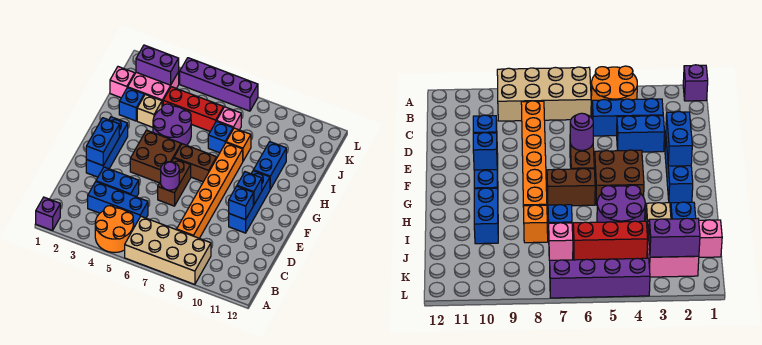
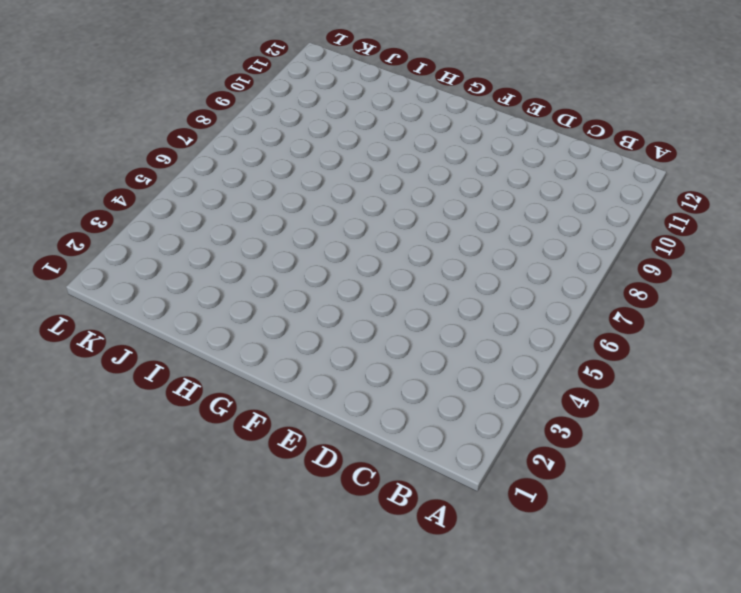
none -> purple brick A1 level 1
none -> orange round brick A4:B5 level 1
none -> tan brick A6:B9 level 1

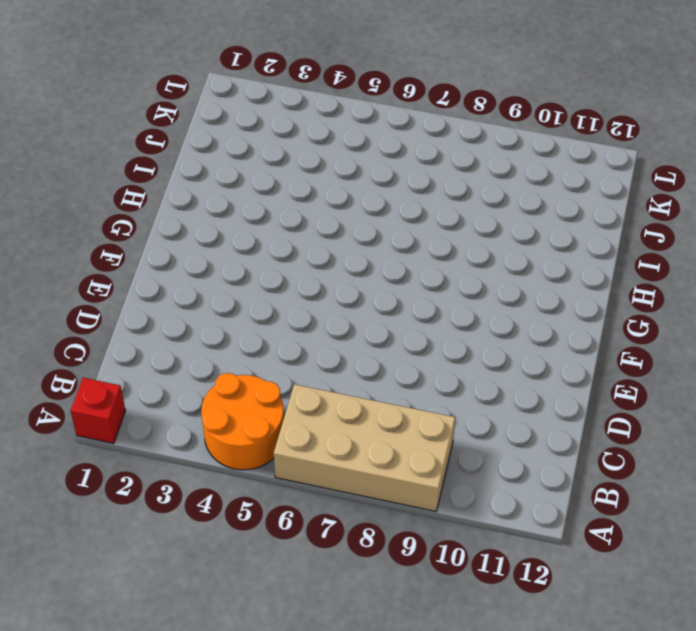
red brick A1 level 1 -> purple brick A1 level 1
none -> blue brick C3:C5 level 1
none -> orange brick C8:H8 level 1
none -> blue brick D3:D4 level 1

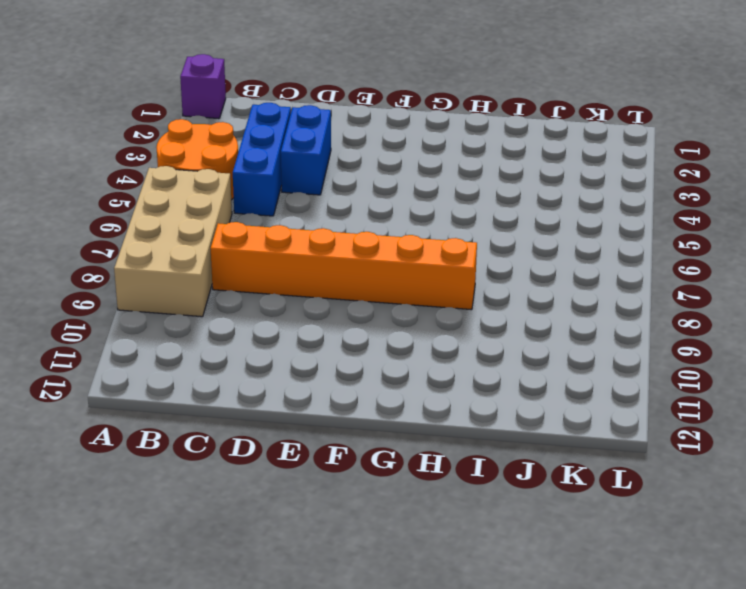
none -> blue brick E2:G2 level 1
none -> brown brick E6:F6 level 1
none -> blue brick E10:G10 level 1

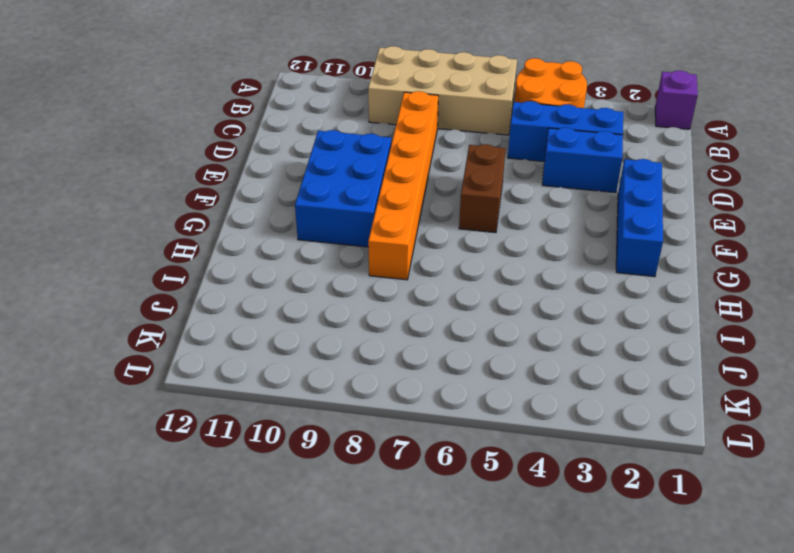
blue brick E9:G10 level 1 -> blue brick E10:G10 level 1
none -> brown brick F4:G5 level 1
none -> brown brick G6:G7 level 1
none -> purple round brick H4:I5 level 1

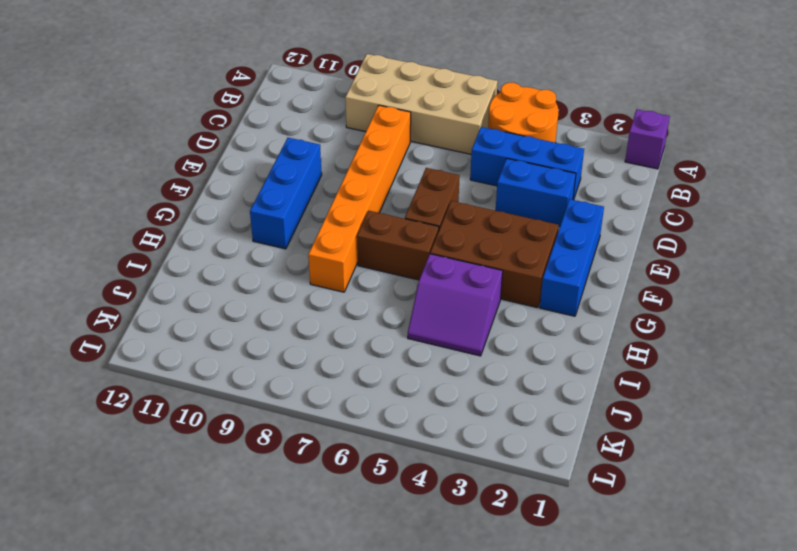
brown brick F3:G5 level 1 -> brown brick F4:G5 level 1
purple slope H4:I5 level 1 top H -> purple round brick H4:I5 level 1
none -> blue brick H10:I10 level 1
none -> blue brick I2 level 1
none -> tan brick I3 level 1

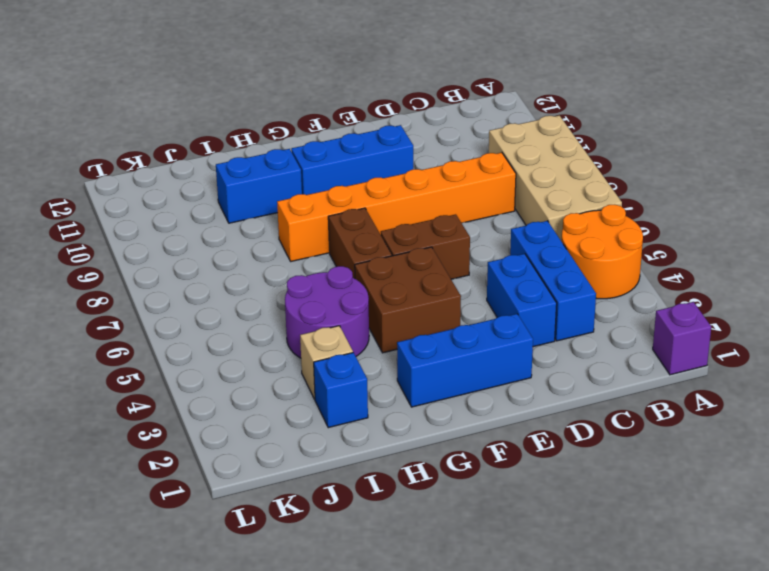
none -> blue brick I7 level 1
none -> orange brick I8 level 1
none -> pink brick J1 level 1

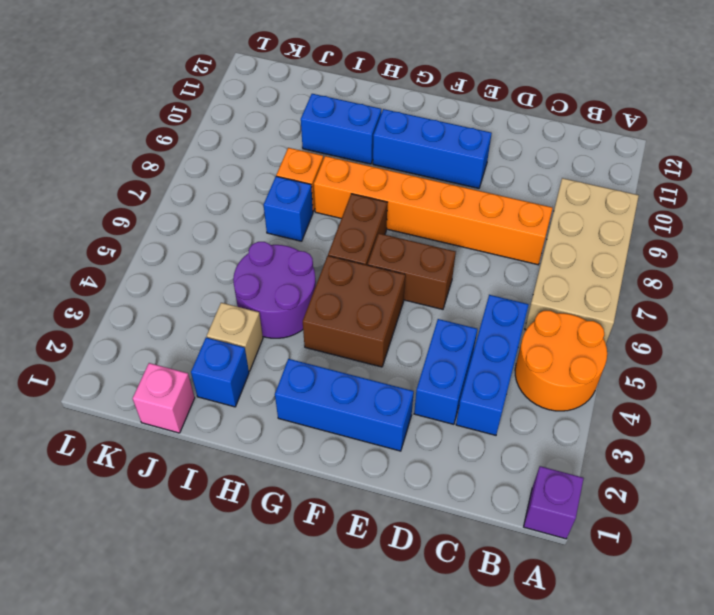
none -> pink brick J2:K3 level 1
none -> red brick J4:J6 level 1
none -> pink brick J7 level 1

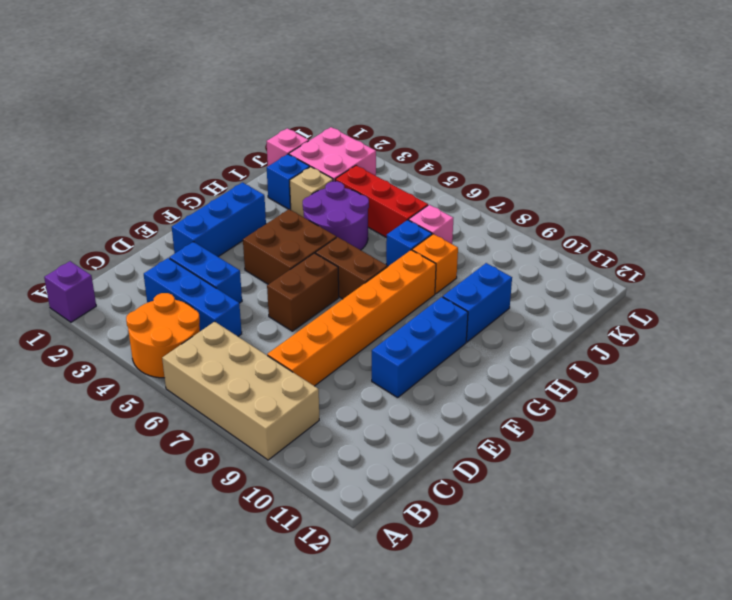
none -> purple brick L4:L7 level 1
none -> blue brick E2:F2 level 2
none -> purple round brick E6 level 2

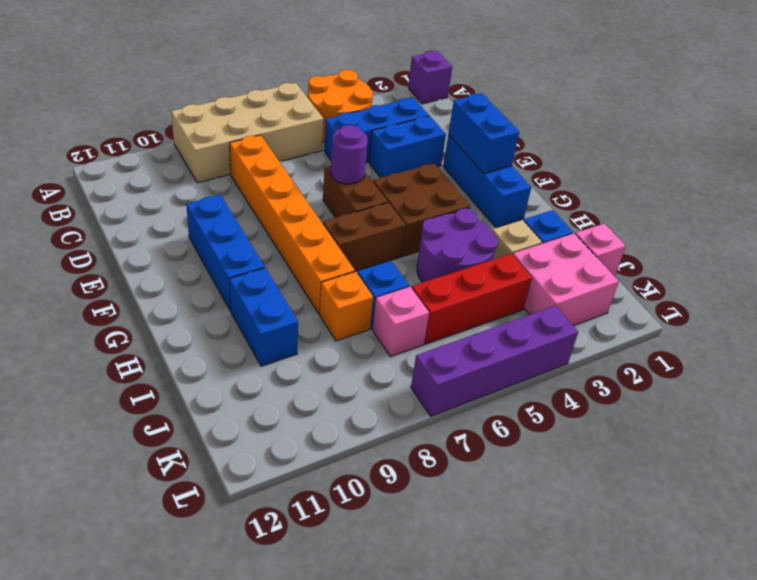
none -> blue brick E10 level 2
none -> blue brick F10 level 2
none -> purple brick K2:K3 level 2

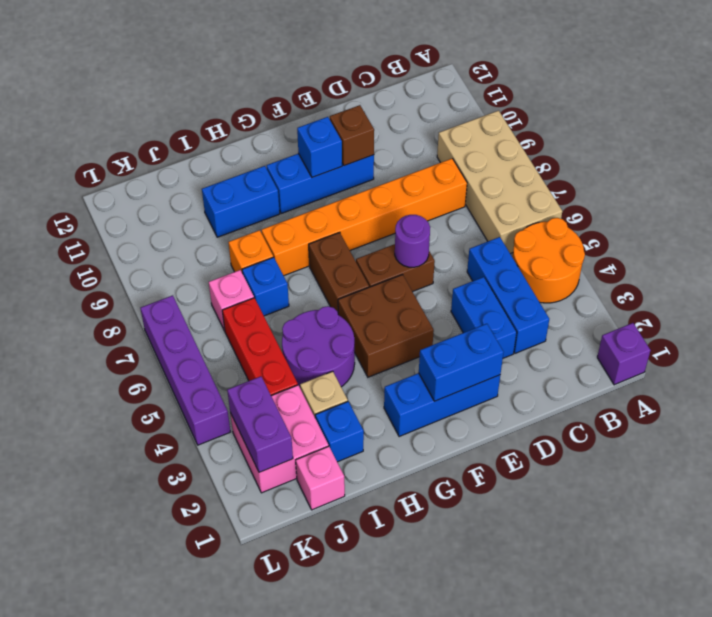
brown brick E10 level 2 -> blue brick E10 level 2

